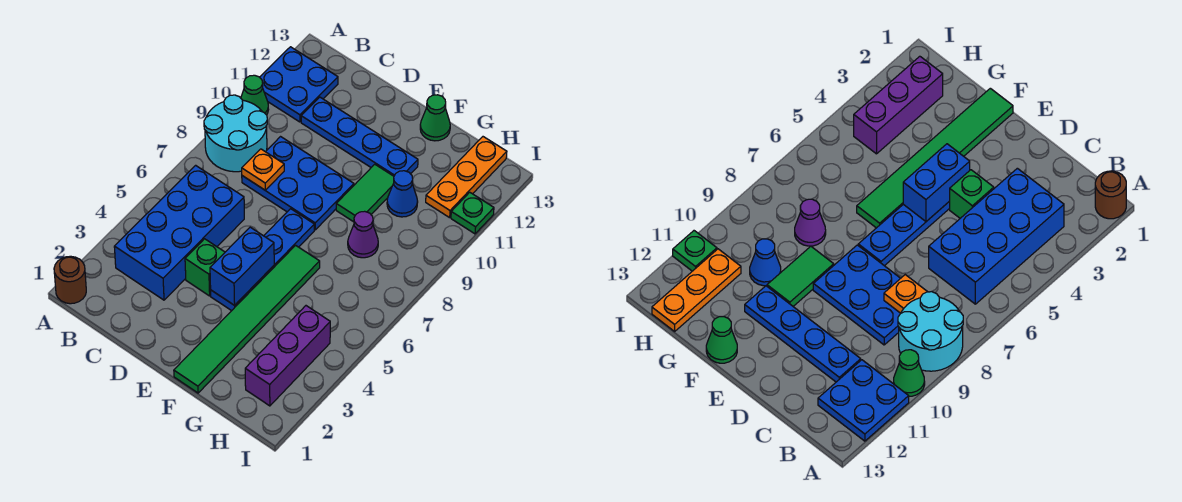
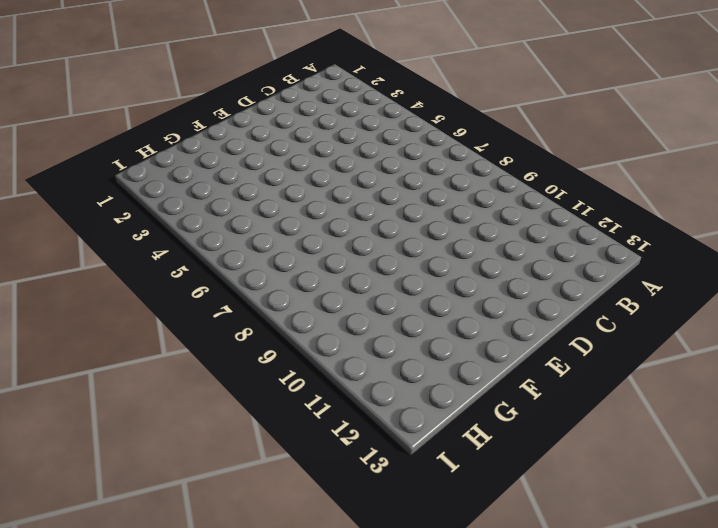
none -> brown round brick A1 level 1
none -> cyan round brick A8:B9 level 1
none -> green cone A10 level 1

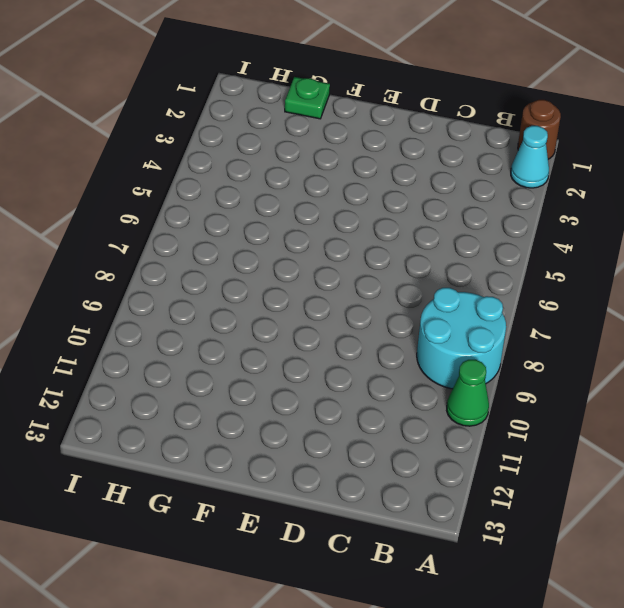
cyan cone A2 level 1 -> none
green plate G1 level 1 -> green plate I11 level 1
none -> blue plate A11:B12 level 1
none -> blue brick B3:C6 level 1
none -> blue plate C8:E9 level 1

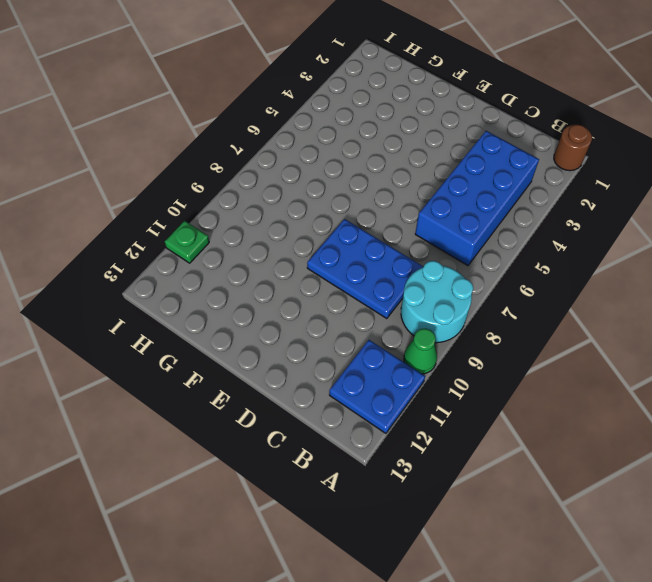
none -> blue plate C11:F11 level 1
none -> green brick D4 level 1
none -> blue plate E4:E7 level 1

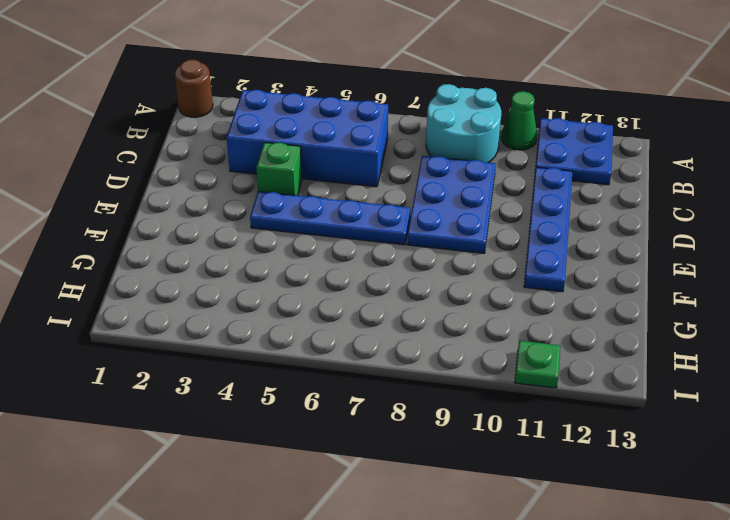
none -> green tile F1:F6 level 1
none -> green tile F9:F10 level 1
none -> green cone F13 level 1

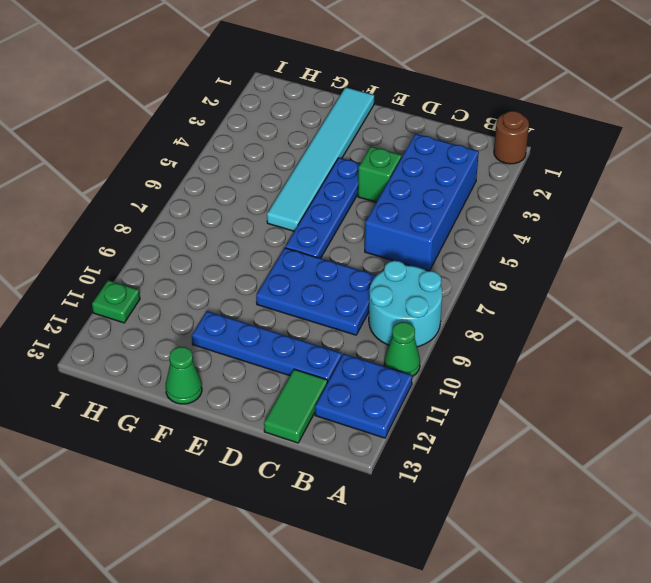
green tile C12:C13 level 1 -> green tile F9:F10 level 1
cyan tile F1:F6 level 1 -> green tile F1:F6 level 1
none -> purple cone G8 level 1
none -> blue cone G10 level 1
none -> purple brick H2:H4 level 1

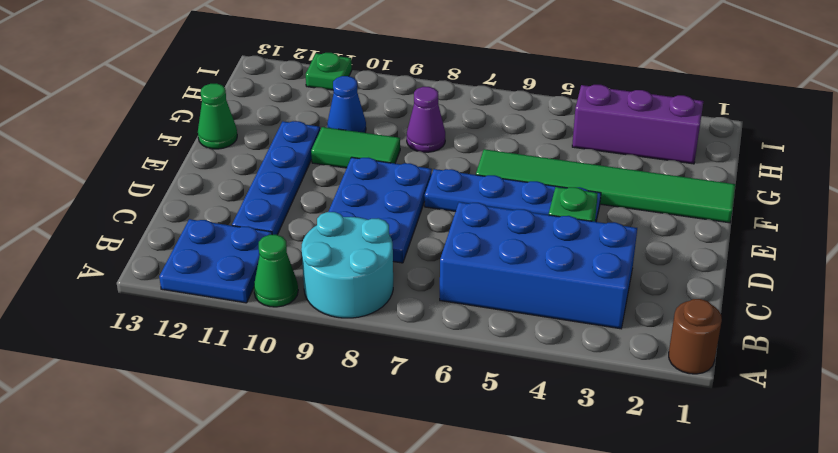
none -> orange plate H11:H13 level 1
none -> orange plate C8 level 2
none -> blue brick E4:E5 level 2

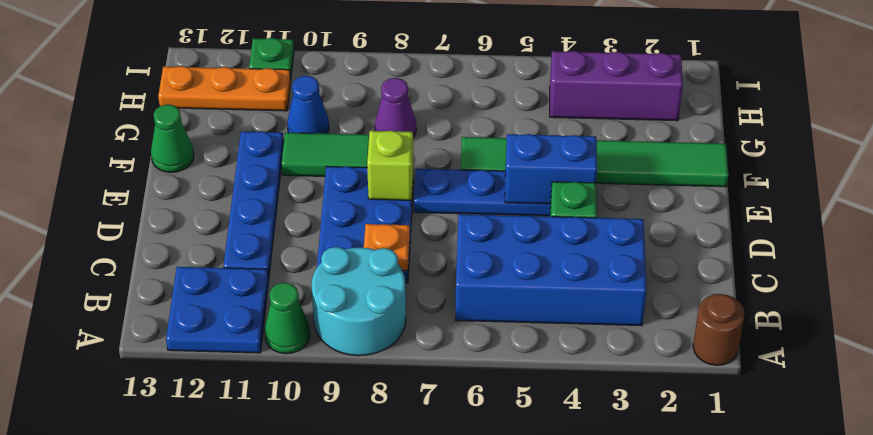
lime brick E8 level 2 -> none

